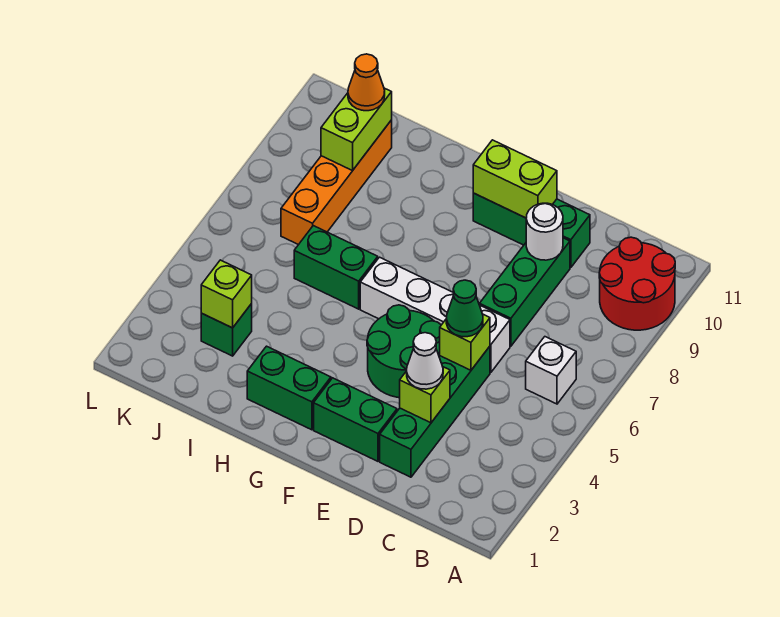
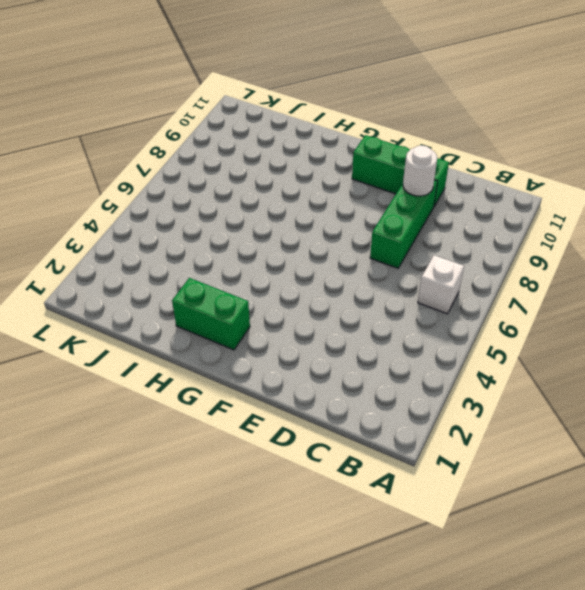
none -> red round brick A9:B10 level 1
none -> green brick D2:D5 level 1
none -> white brick D6:G6 level 1

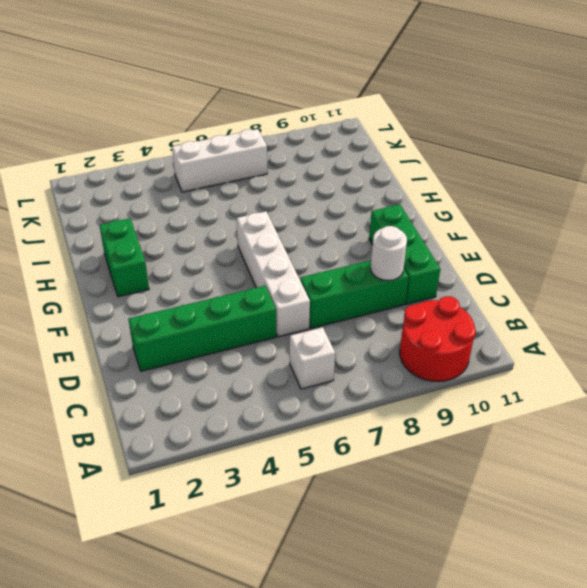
white brick K5:K7 level 1 -> none
none -> green brick E2:F2 level 1
none -> green round brick E4:F5 level 1
none -> green brick H6:I6 level 1

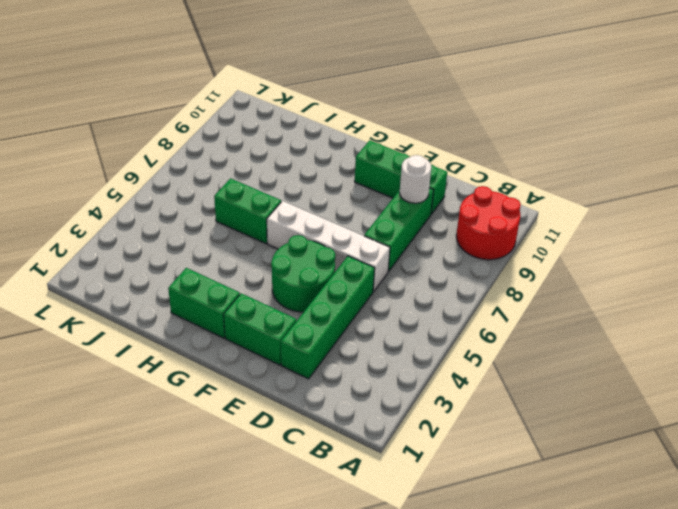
none -> white brick B6 level 1
none -> green brick J3 level 1
none -> orange brick J7:J10 level 1

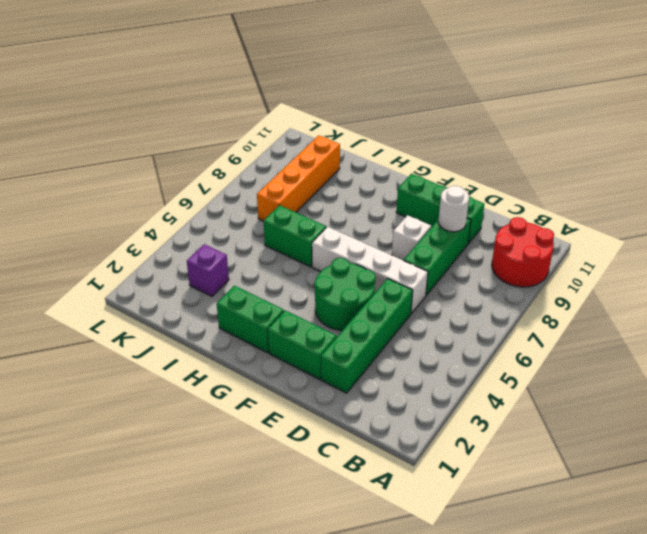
white brick E8 level 1 -> white brick B6 level 1
purple brick J3 level 1 -> green brick J3 level 1
none -> lime brick D3 level 2
none -> lime brick D5 level 2
none -> lime brick E10:F10 level 2

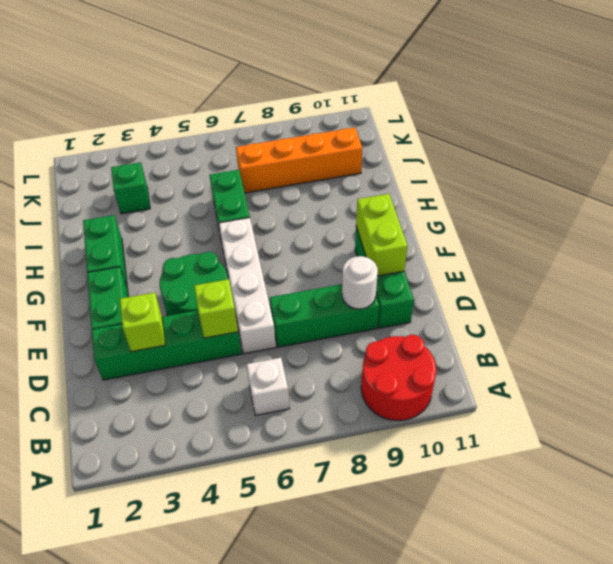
none -> lime brick J3 level 2
none -> lime brick J9:J10 level 2
none -> white cone D3 level 3

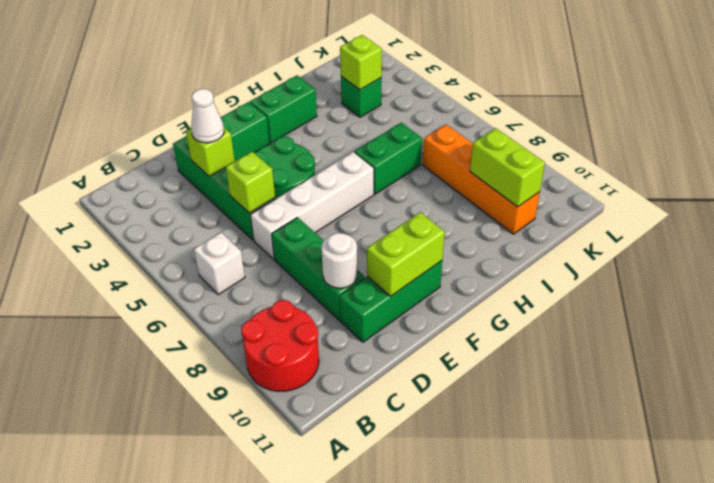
none -> green cone D5 level 3
none -> orange cone J10 level 3

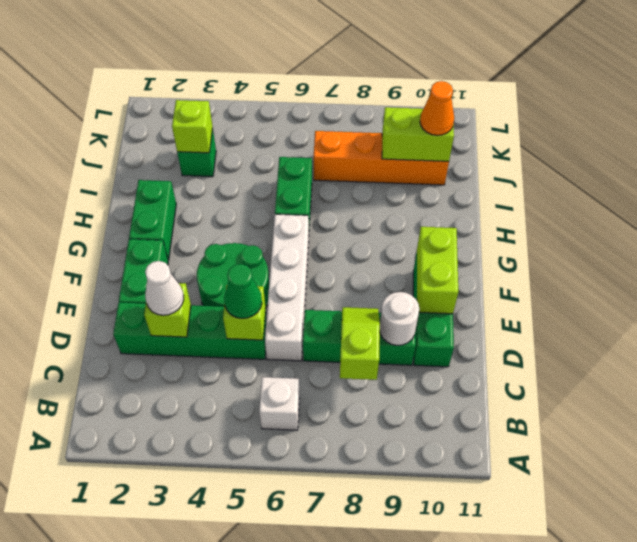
lime slope C8:D8 level 2 top C -> none
none -> red round brick A9:B10 level 1

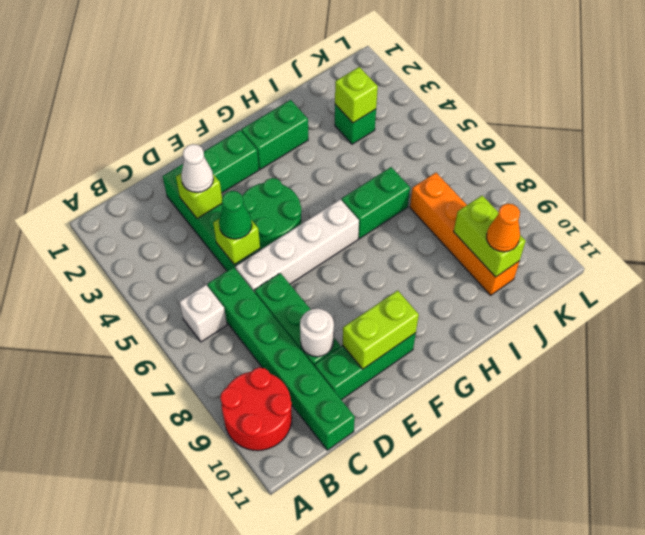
green brick C6:C11 level 1 -> none

